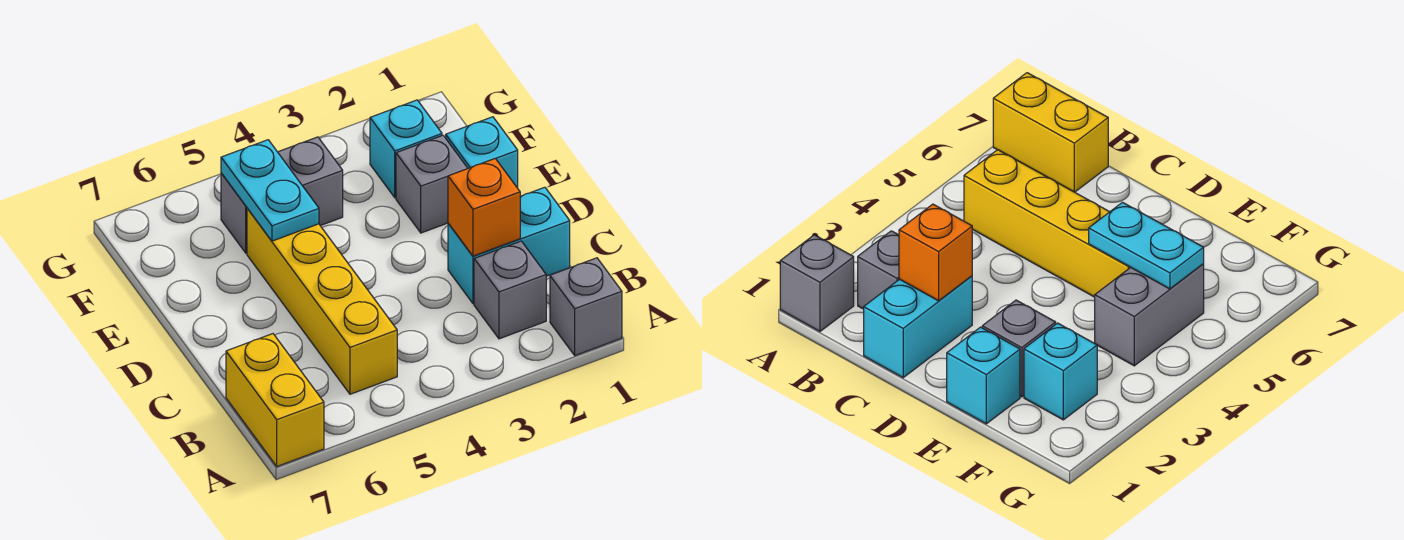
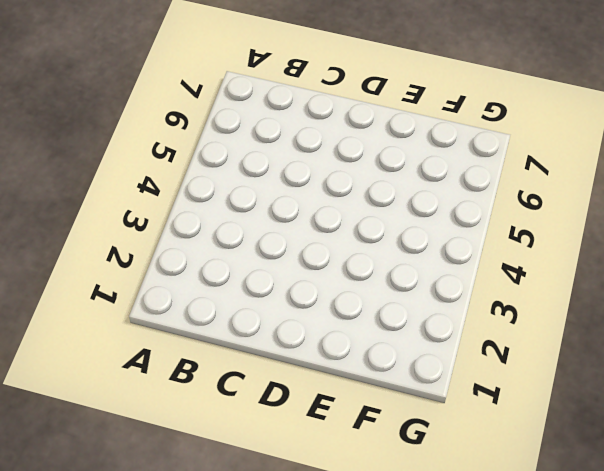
none -> grey brick A1 level 1
none -> yellow brick A7:B7 level 1

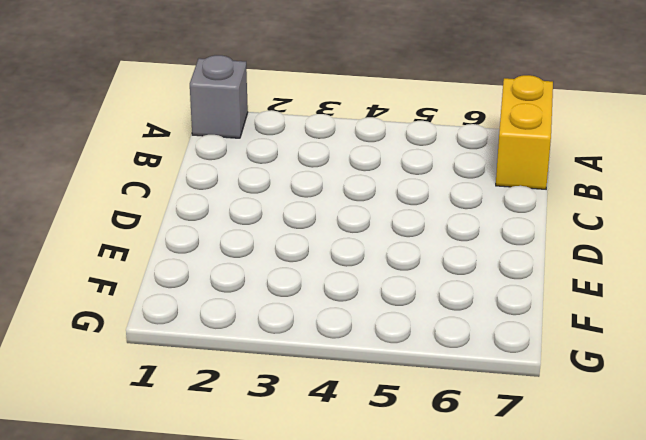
none -> grey brick B2 level 1
none -> yellow brick B5:E5 level 1

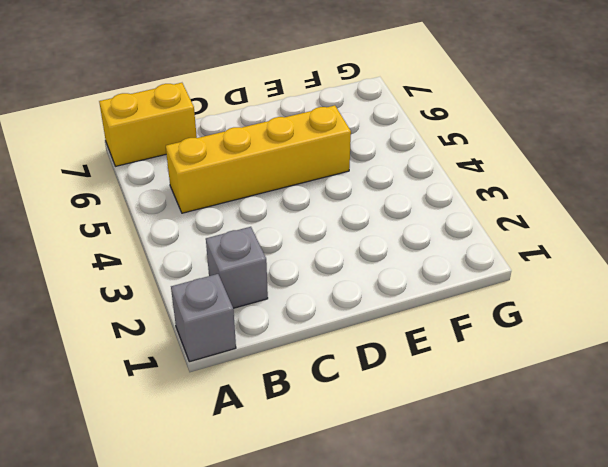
none -> cyan brick C1:C2 level 1
none -> cyan brick E1 level 1

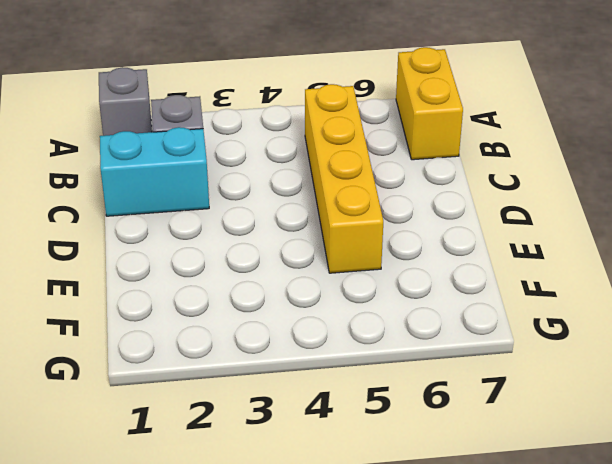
none -> cyan brick E1 level 1
none -> grey brick E2 level 1

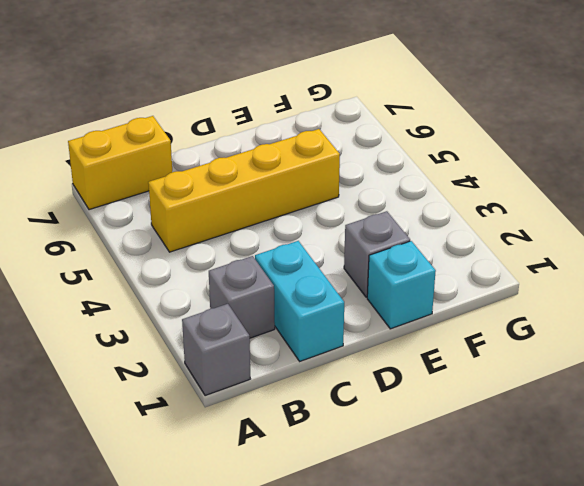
none -> cyan brick F2 level 1
none -> grey brick F4:F5 level 1

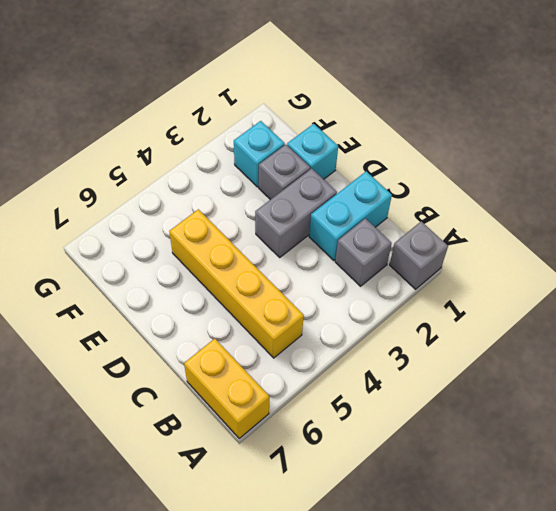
grey brick D2:D3 level 1 -> grey brick F4:F5 level 1
none -> orange brick C2 level 2
none -> cyan plate E5:F5 level 2

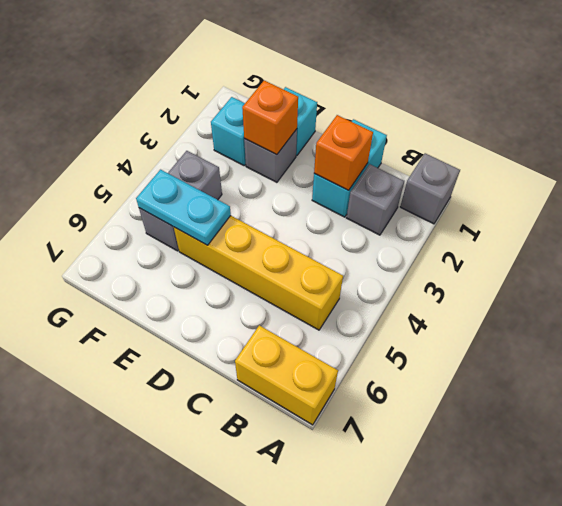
orange brick E2 level 2 -> none

